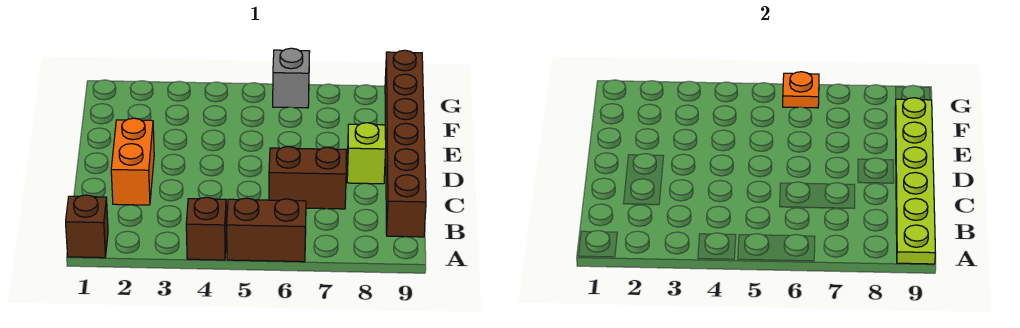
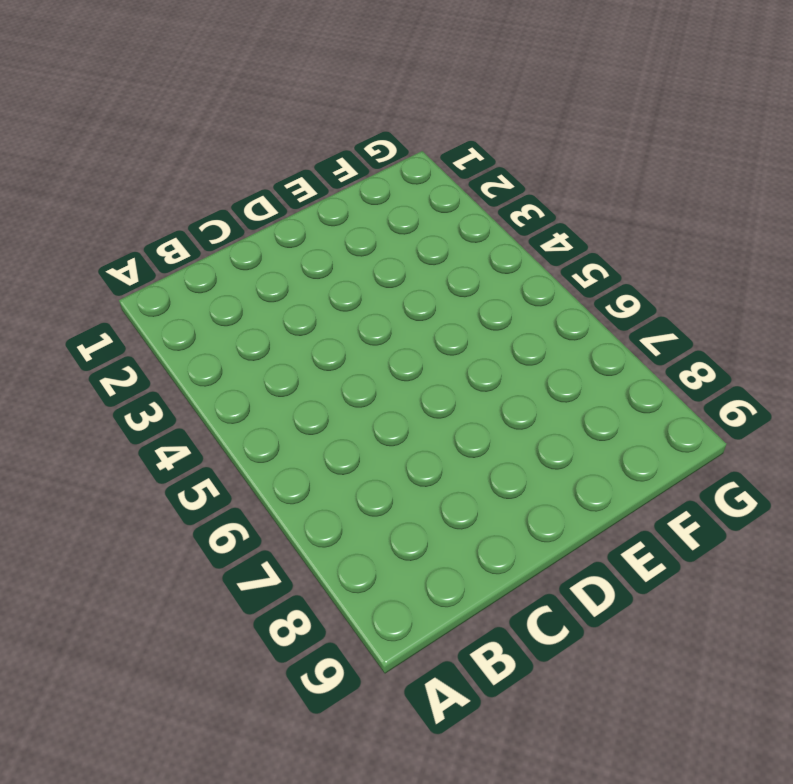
none -> brown brick A1 level 1
none -> brown brick A4 level 1

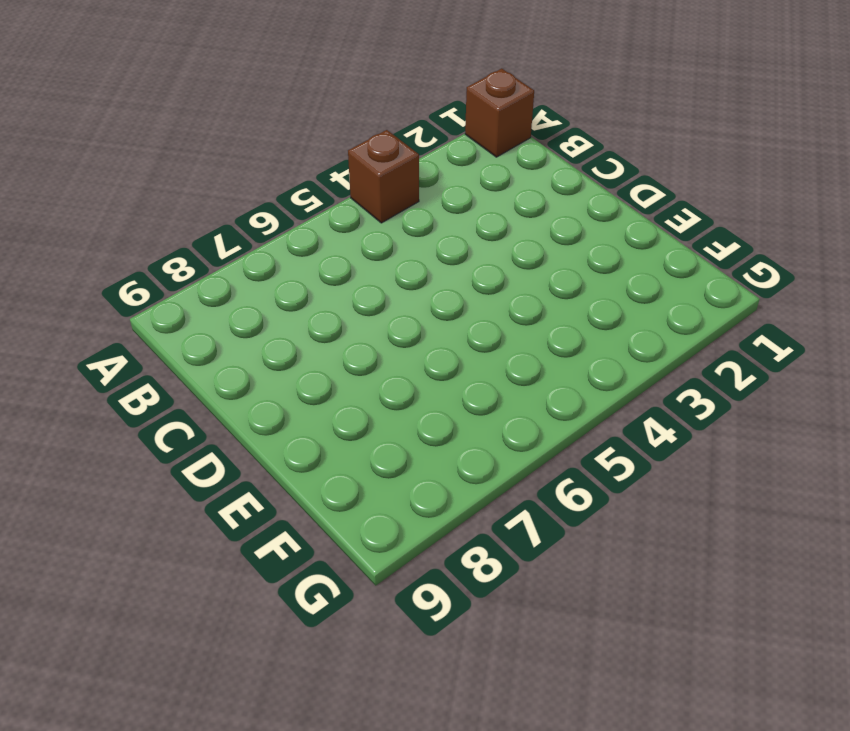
none -> brown brick A5:A6 level 1
none -> brown brick B9:G9 level 1

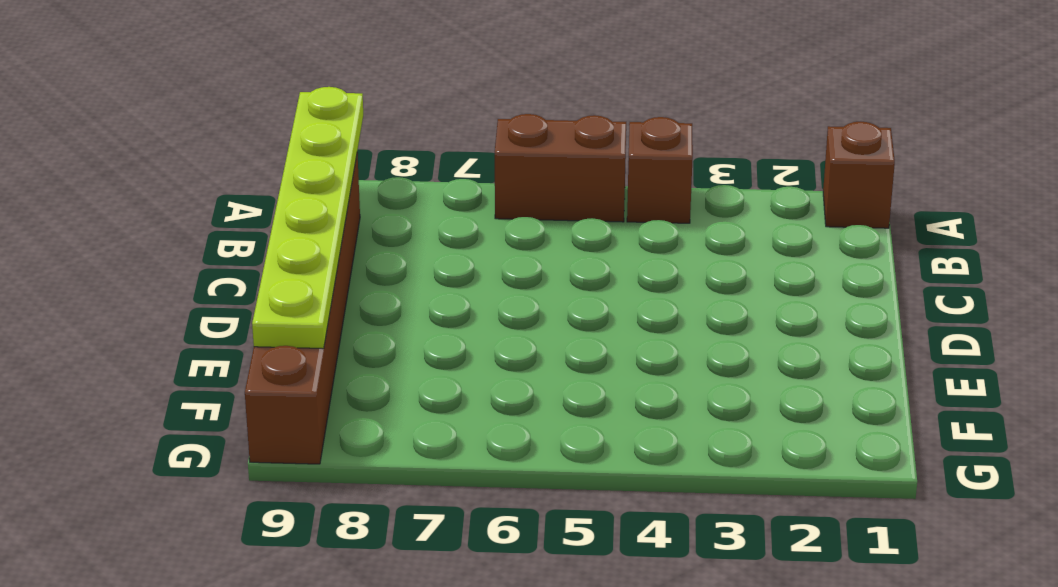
none -> orange brick C2:D2 level 1
none -> brown brick C6:C7 level 1

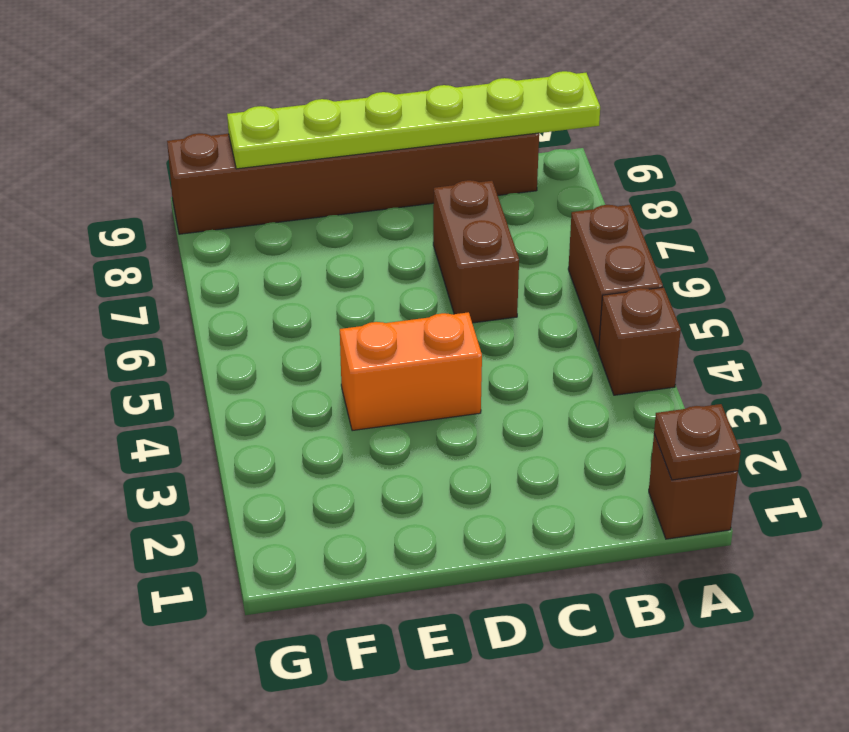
brown plate A1 level 2 -> none
orange brick D4:E4 level 1 -> orange brick C2:D2 level 1
none -> lime brick D8 level 1
none -> grey brick G6 level 1

